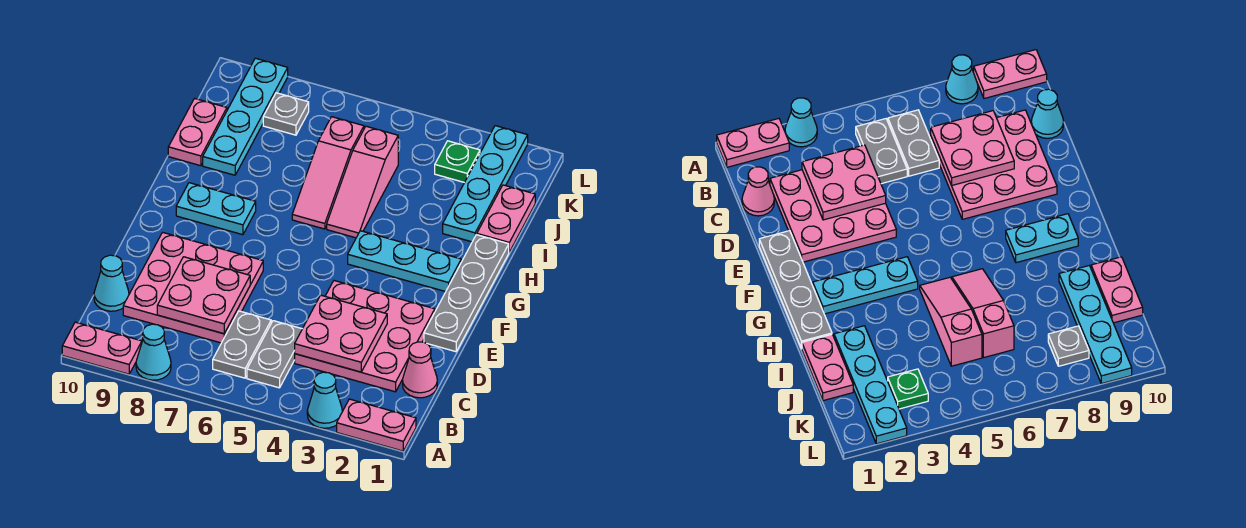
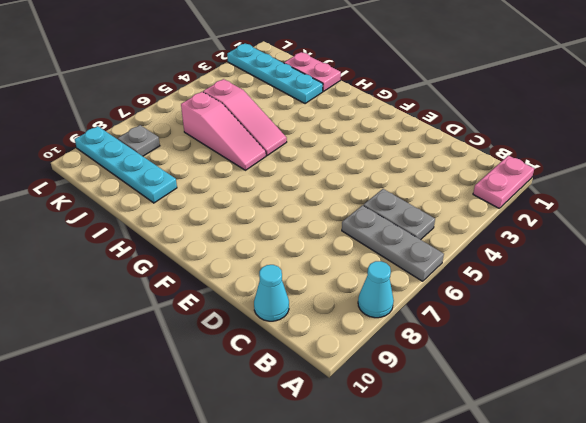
grey plate A6:C6 level 1 -> grey plate B6:C6 level 1
none -> cyan cone A3 level 1
none -> pink plate A9:A10 level 1
none -> pink cone C1 level 1

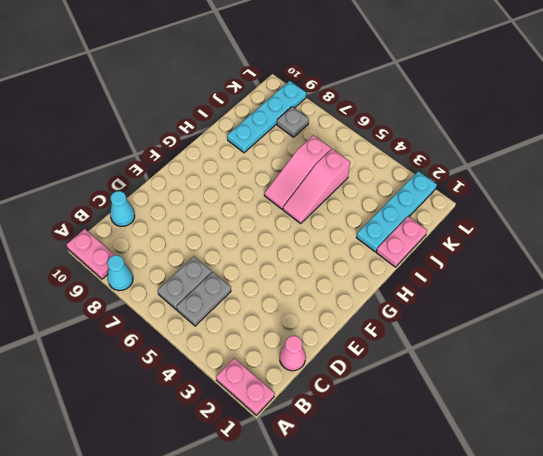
none -> cyan cone A3 level 1
none -> pink plate C2:E4 level 1
none -> pink plate C7:E9 level 1

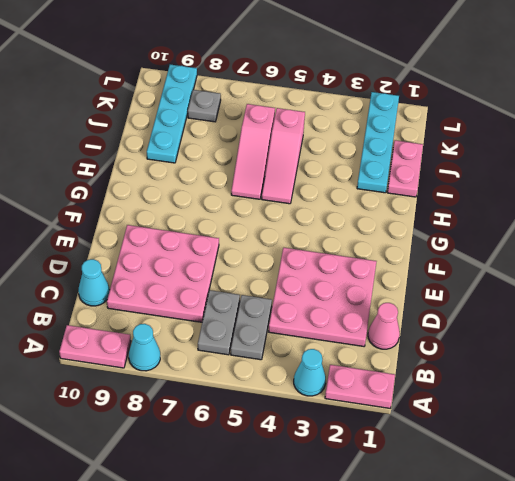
none -> grey plate E1:H1 level 1
none -> cyan plate G2:G4 level 1
none -> cyan plate G8:G9 level 1

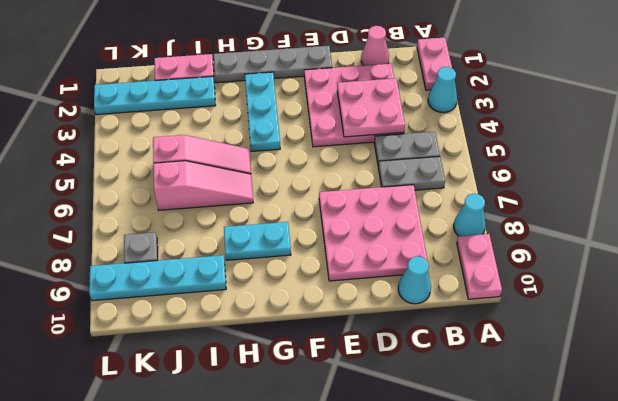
cyan plate G8:H8 level 1 -> cyan plate G8:G9 level 1
none -> pink plate I10:J10 level 1
none -> green plate K3 level 1
none -> pink plate C7:D8 level 2

